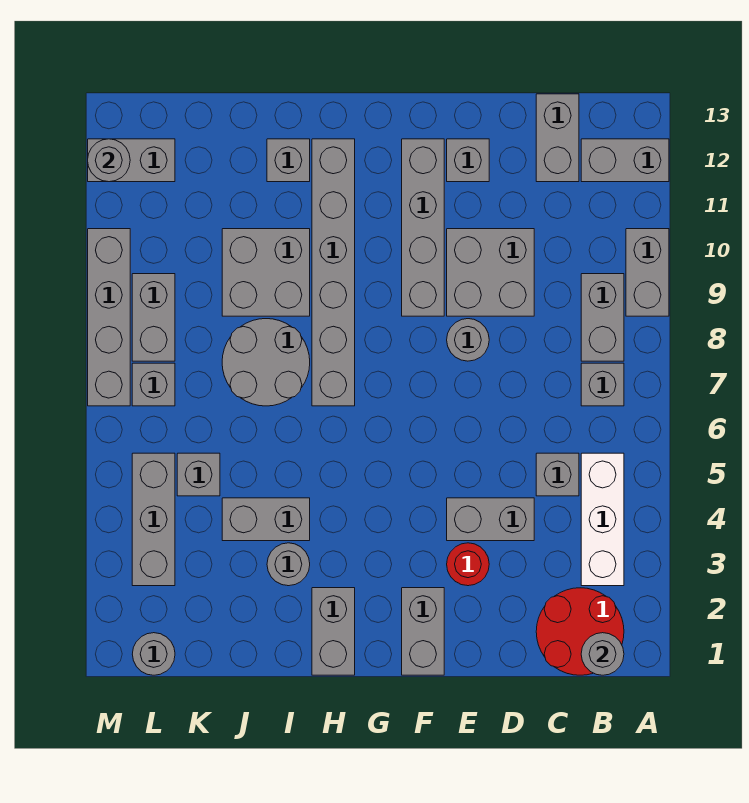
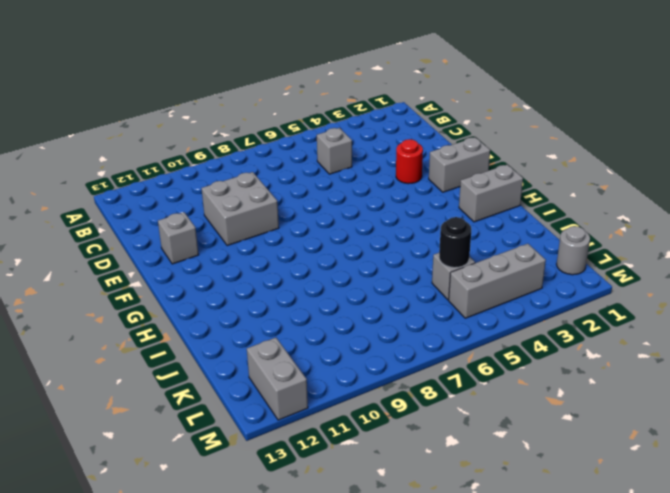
black round brick K5 level 2 -> none
none -> grey brick A9:A10 level 1
none -> grey brick A12:B12 level 1
none -> red round brick B1:C2 level 1
none -> white brick B3:B5 level 1

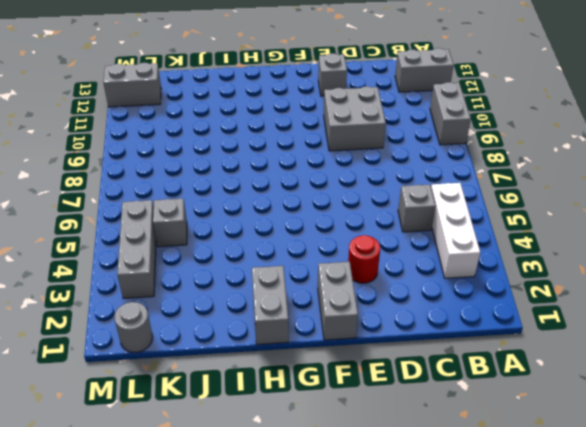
none -> red round brick B1:C2 level 1
none -> grey brick B7 level 1
none -> grey brick B8:B9 level 1
none -> grey brick C12:C13 level 1

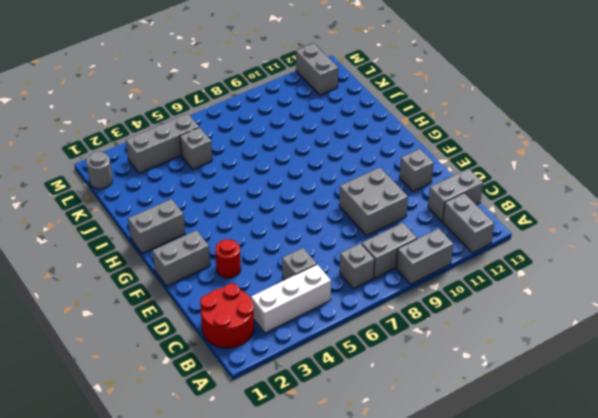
none -> grey brick D4:E4 level 1
none -> grey round brick E8 level 1
none -> grey brick F9:F12 level 1
none -> grey brick H7:H12 level 1

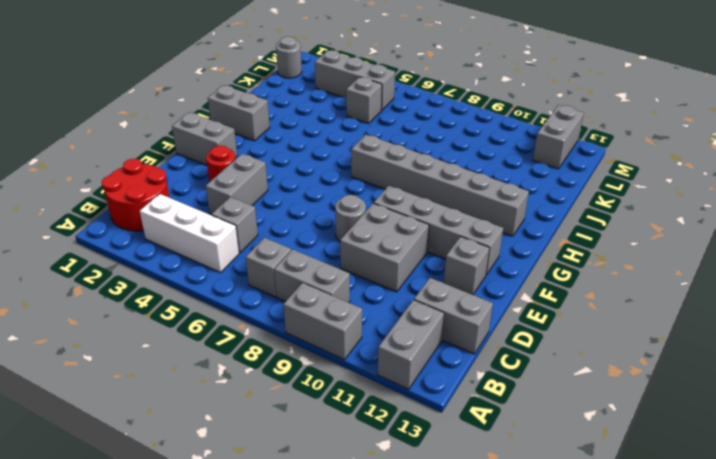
none -> grey round brick I3 level 1
none -> grey brick I4:J4 level 1
none -> grey round brick I7:J8 level 1
none -> grey brick I9:J10 level 1

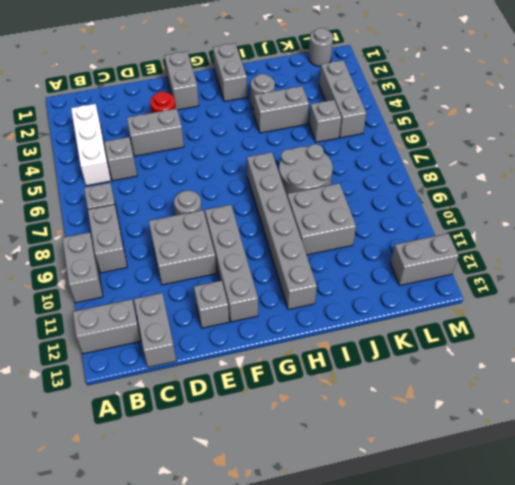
none -> red round brick B1:C2 level 1
none -> grey brick I12 level 1
none -> grey brick L7 level 1
none -> grey brick L8:L9 level 1

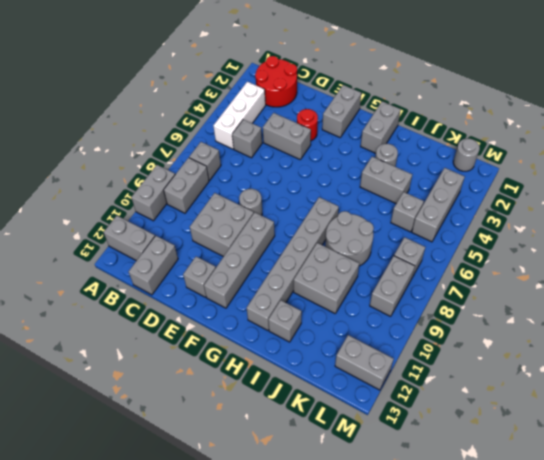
none -> grey brick M7:M10 level 1
none -> grey round brick B1 level 2
none -> grey round brick M12 level 2

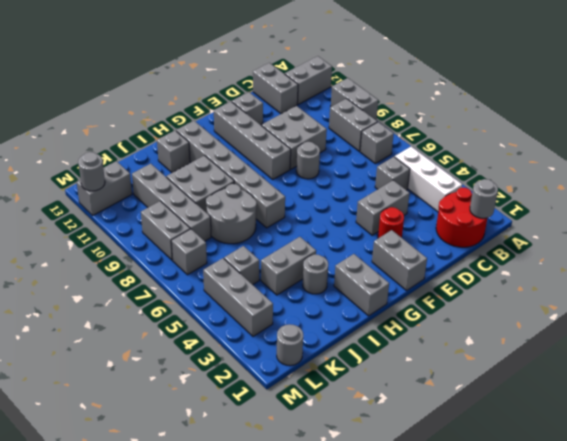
grey brick K8:K11 level 1 -> grey brick M7:M10 level 1

